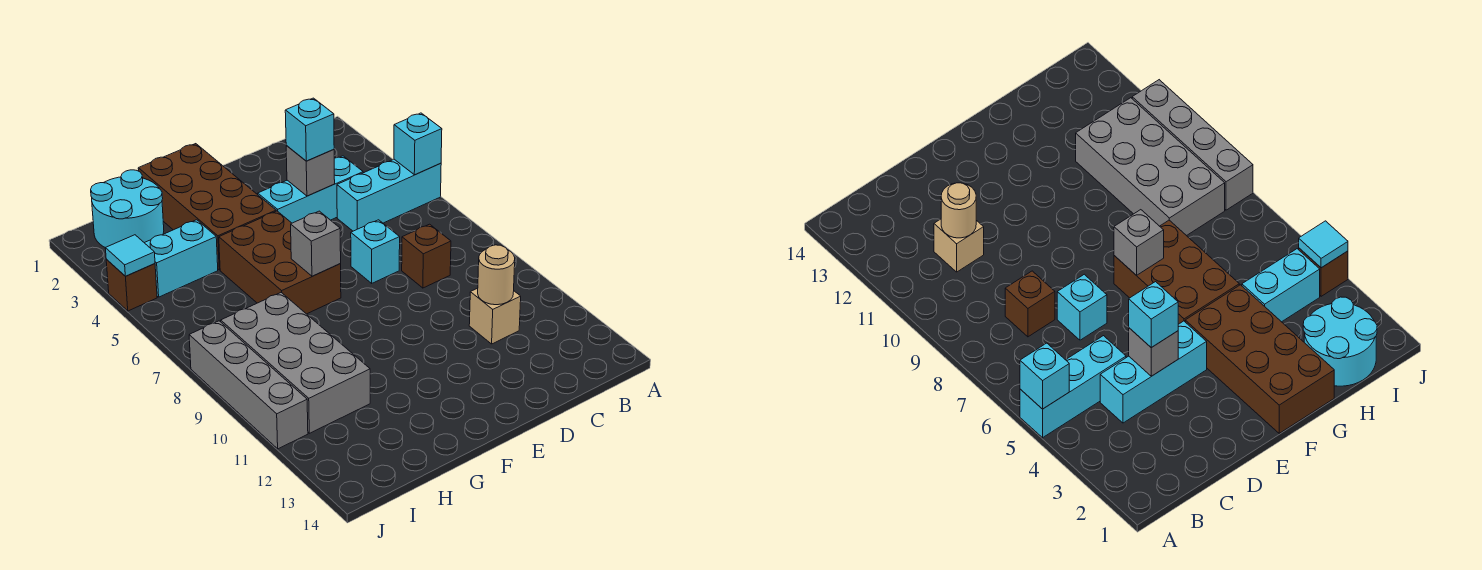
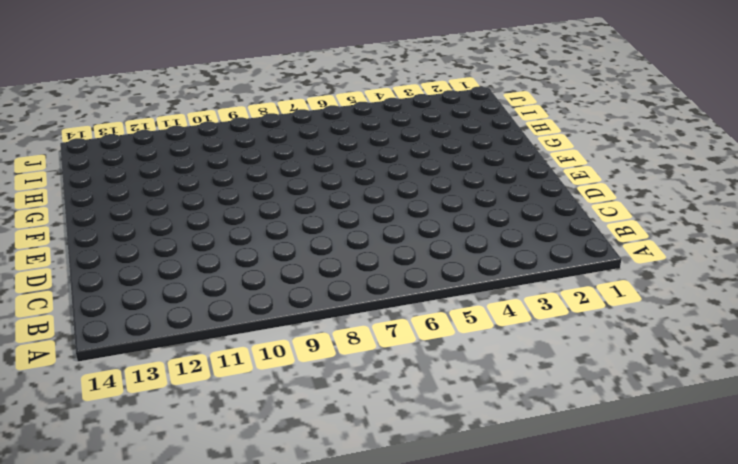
none -> cyan brick A5:C5 level 1
none -> cyan brick C4:E4 level 1
none -> brown brick C8 level 1

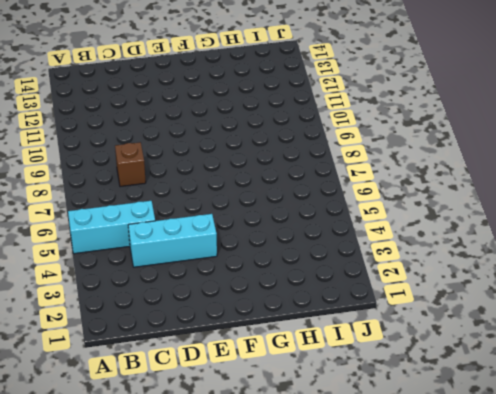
none -> tan brick C11 level 1
none -> cyan brick D7 level 1
none -> brown brick F1:G4 level 1

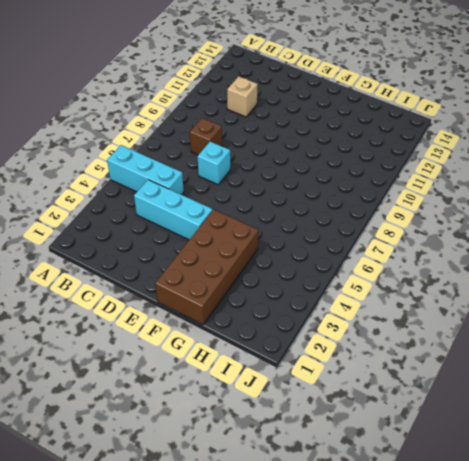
none -> brown brick F5:G7 level 1
none -> cyan round brick H1:I2 level 1
none -> cyan brick H4:I4 level 1

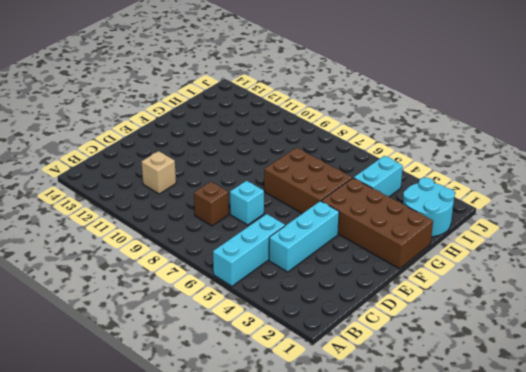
none -> grey brick H8:I11 level 1
none -> brown brick J4 level 1
none -> grey brick J8:J11 level 1

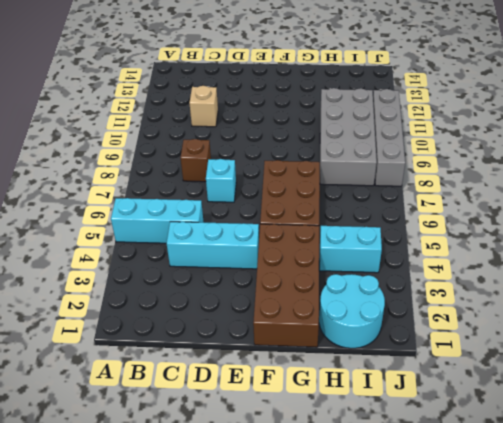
none -> brown brick J4 level 1
none -> cyan brick A5 level 2
none -> tan round brick C11 level 2

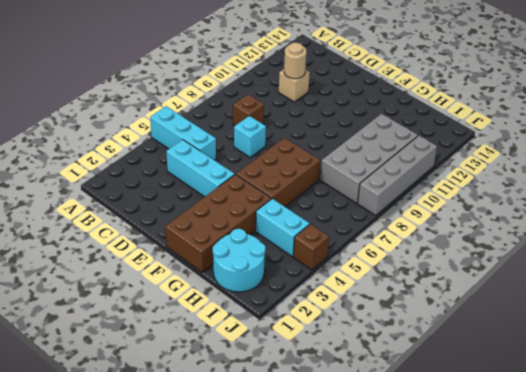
none -> cyan brick A5 level 2
none -> grey brick D4 level 2
none -> grey brick F7 level 2

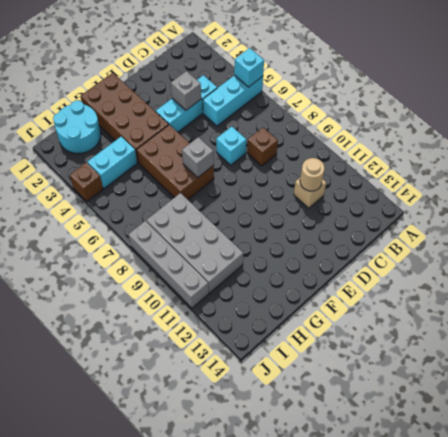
none -> cyan tile J4 level 2
none -> cyan brick D4 level 3

